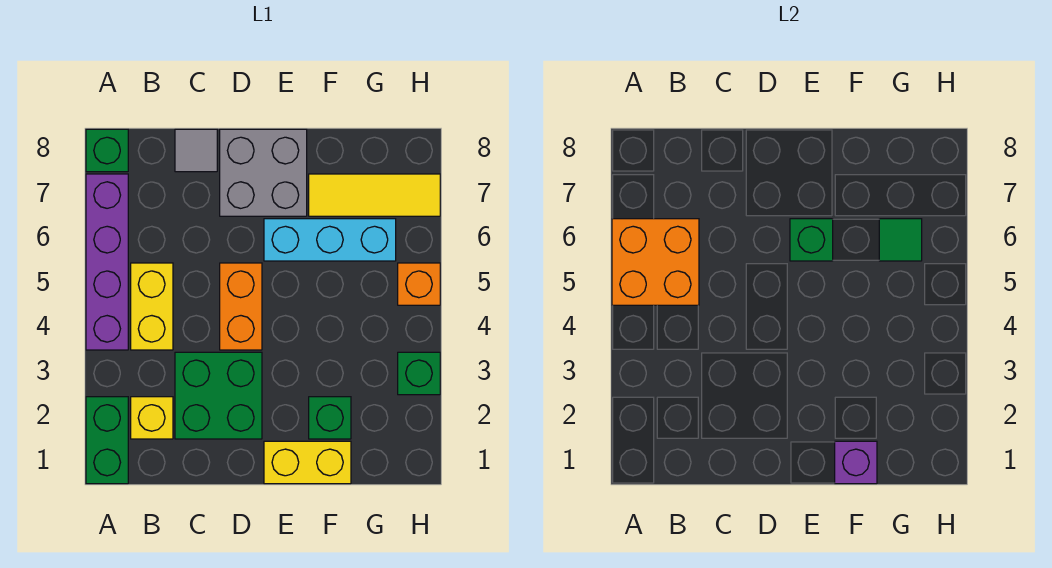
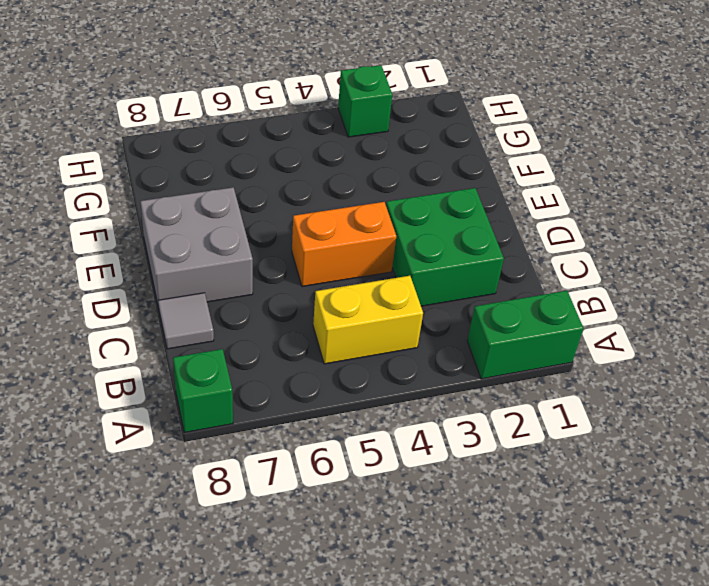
none -> purple brick A4:A7 level 1
none -> yellow brick B2 level 1
none -> yellow brick E1:F1 level 1

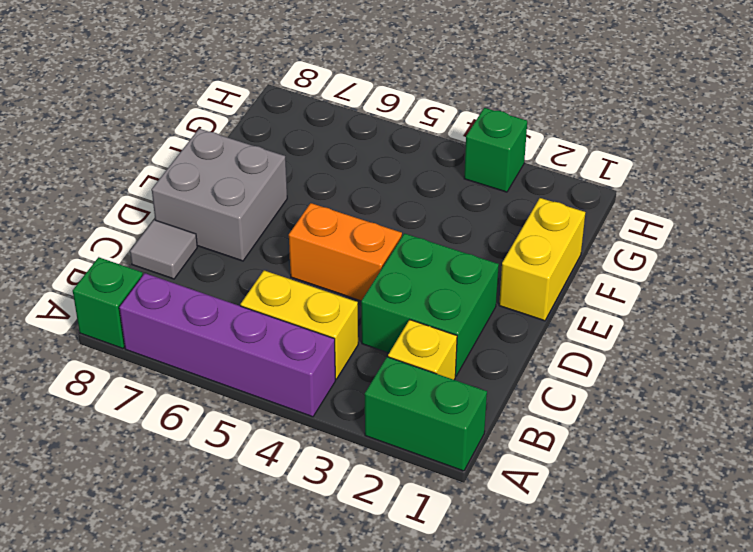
none -> cyan brick E6:G6 level 1
none -> green brick F2 level 1
none -> yellow tile F7:H7 level 1

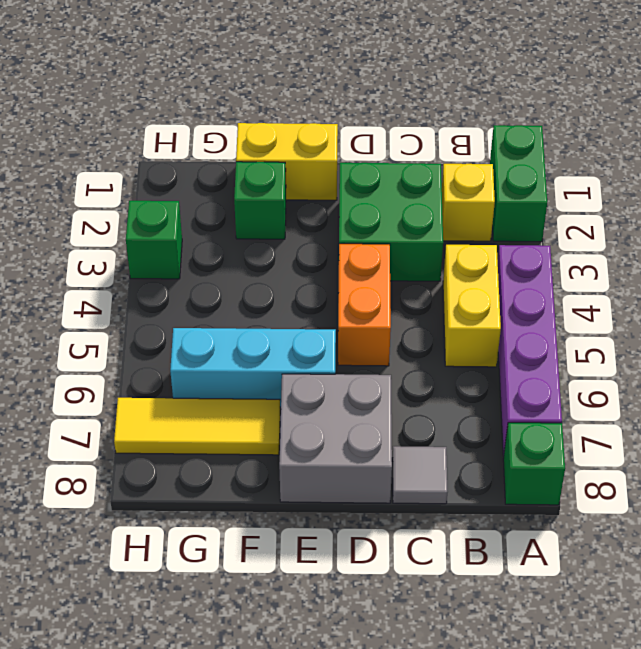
none -> orange brick H5 level 1
none -> orange brick A5:B6 level 2
none -> green brick E6 level 2

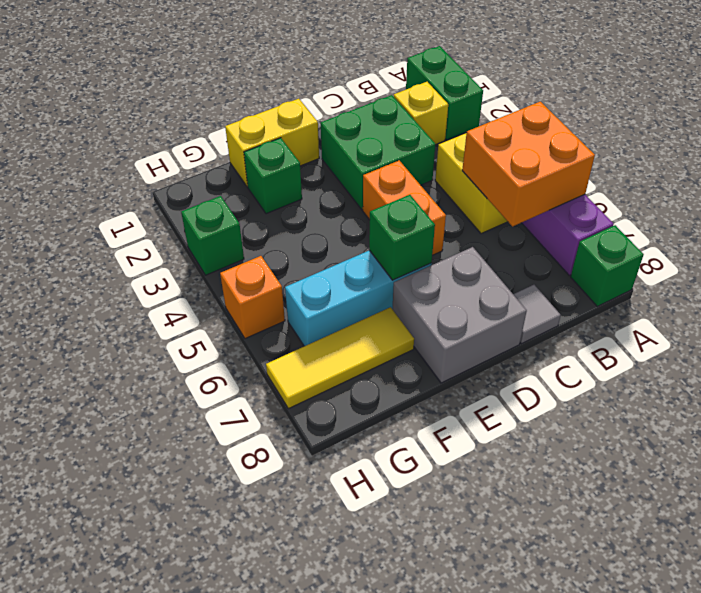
none -> purple brick F1 level 2
none -> green tile G6 level 2

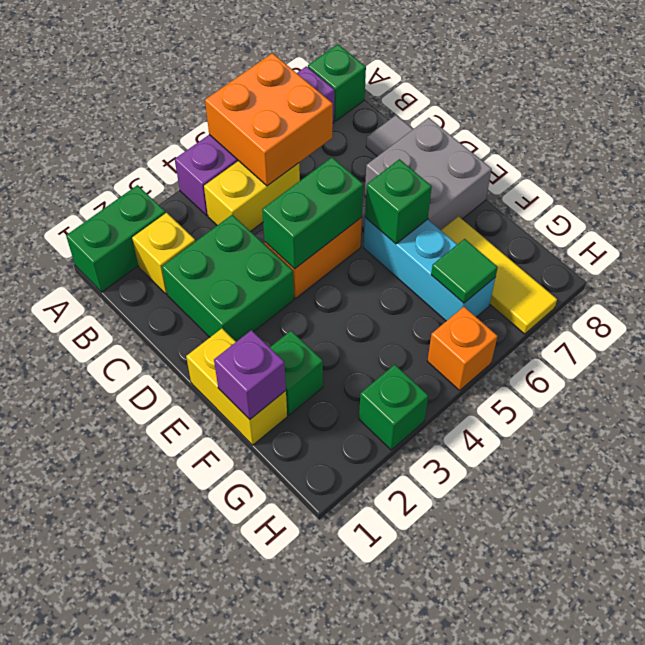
green brick D4:D5 level 2 -> none

